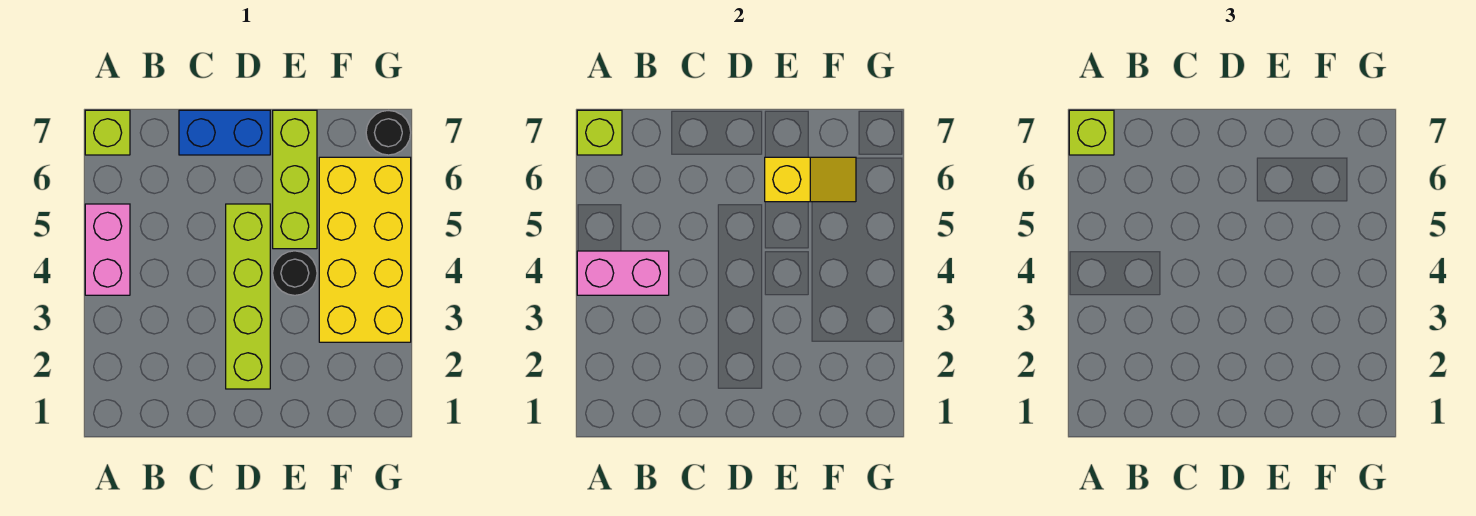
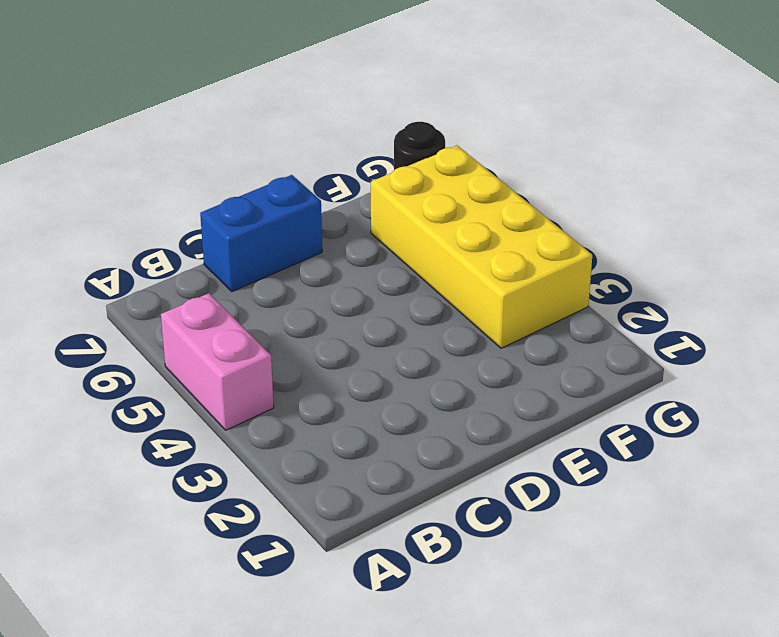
none -> lime brick A7 level 1
none -> lime brick D2:D5 level 1
none -> black round brick E4 level 1

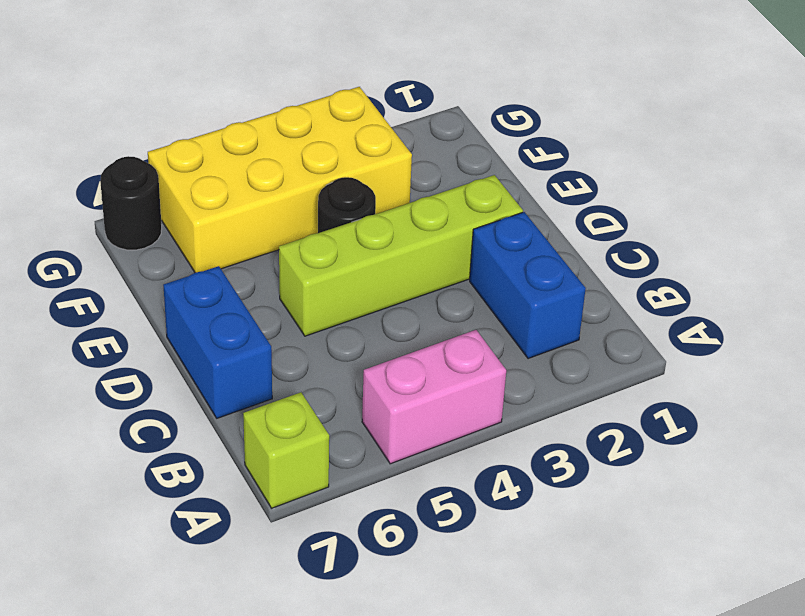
blue brick B2:C2 level 1 -> none
none -> lime brick E5:E7 level 1
none -> pink brick A4:B4 level 2
none -> lime brick A7 level 2

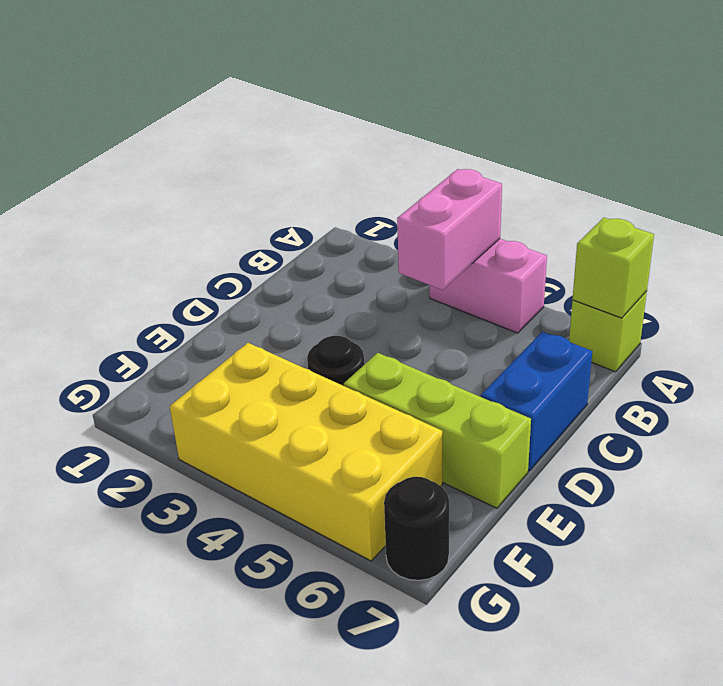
none -> lime brick D2:D5 level 1
none -> yellow slope E6:F6 level 2 top E
none -> lime brick A7 level 3

